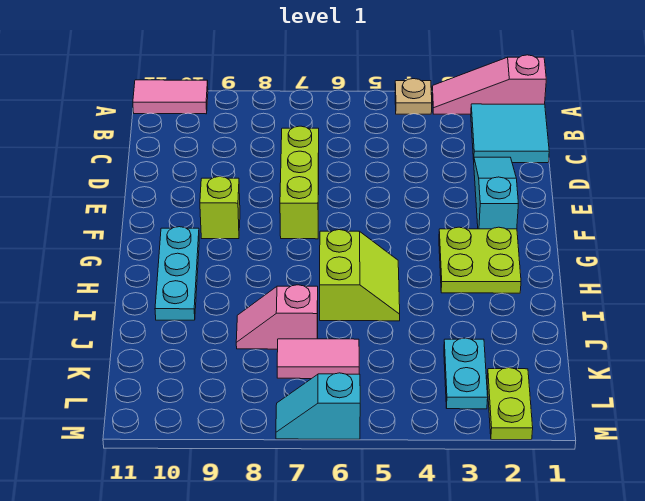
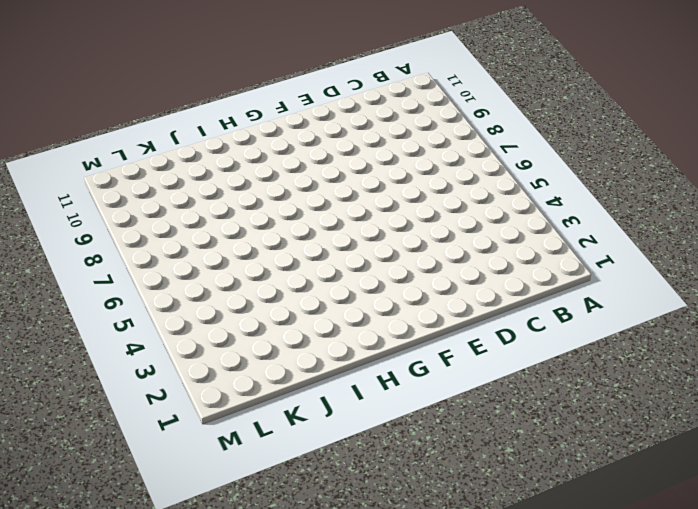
none -> pink slope A1:A3 level 1 top 1
none -> tan plate A4 level 1
none -> pink tile A10:A11 level 1

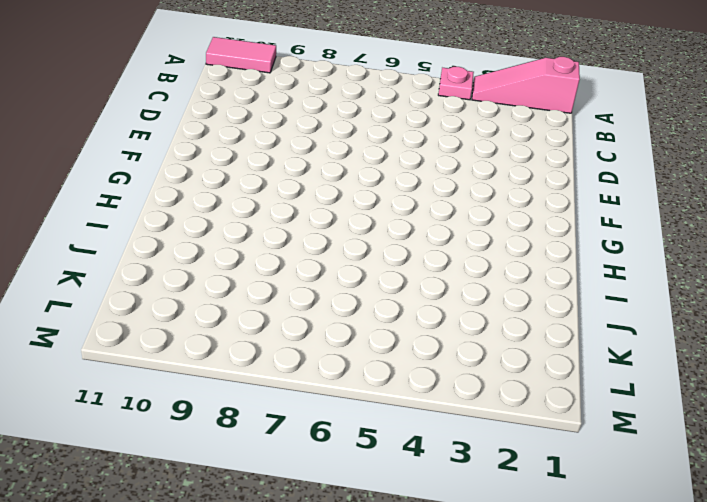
pink plate A4 level 1 -> tan plate A4 level 1
none -> cyan tile B1:C2 level 1
none -> cyan slope D2:F2 level 1 top F
none -> lime brick D7:F7 level 1

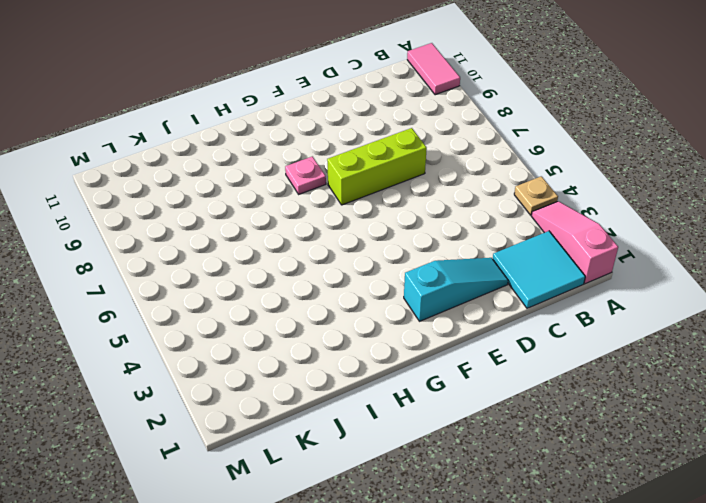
pink plate G8 level 1 -> none
none -> lime brick F9 level 1
none -> lime plate G2:H3 level 1
none -> cyan plate G10:I10 level 1

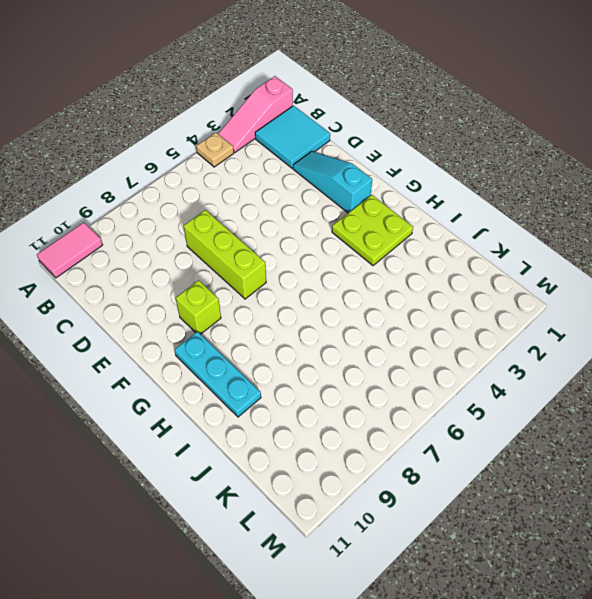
none -> lime slope H5:I6 level 1 top 6
none -> pink slope J7:J8 level 1 top 7
none -> cyan plate K3:L3 level 1

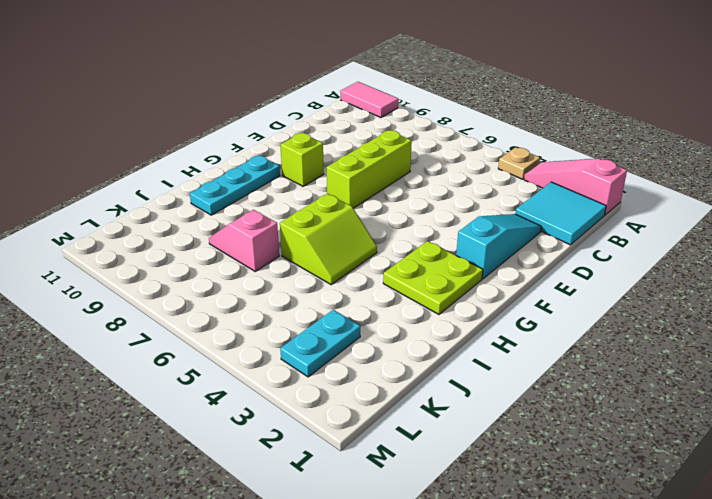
none -> pink tile K6:K7 level 1
none -> lime plate L2:M2 level 1
none -> cyan slope M6:M7 level 1 top 6

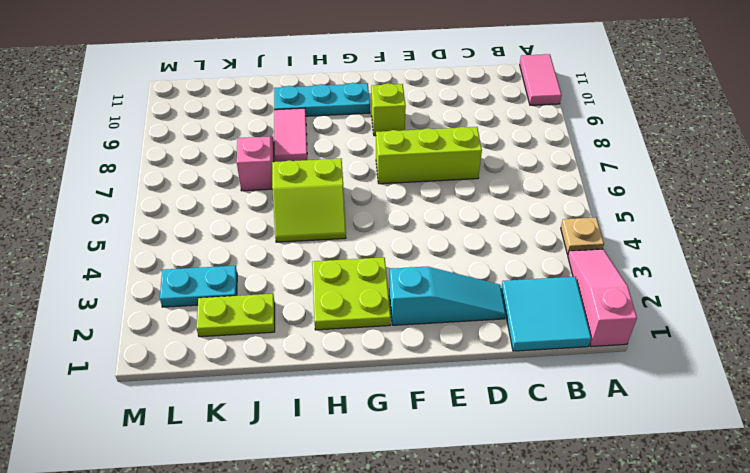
pink tile I8:I9 level 1 -> pink tile K6:K7 level 1
lime plate J2:K2 level 1 -> lime plate L2:M2 level 1
none -> cyan slope M6:M7 level 1 top 6

